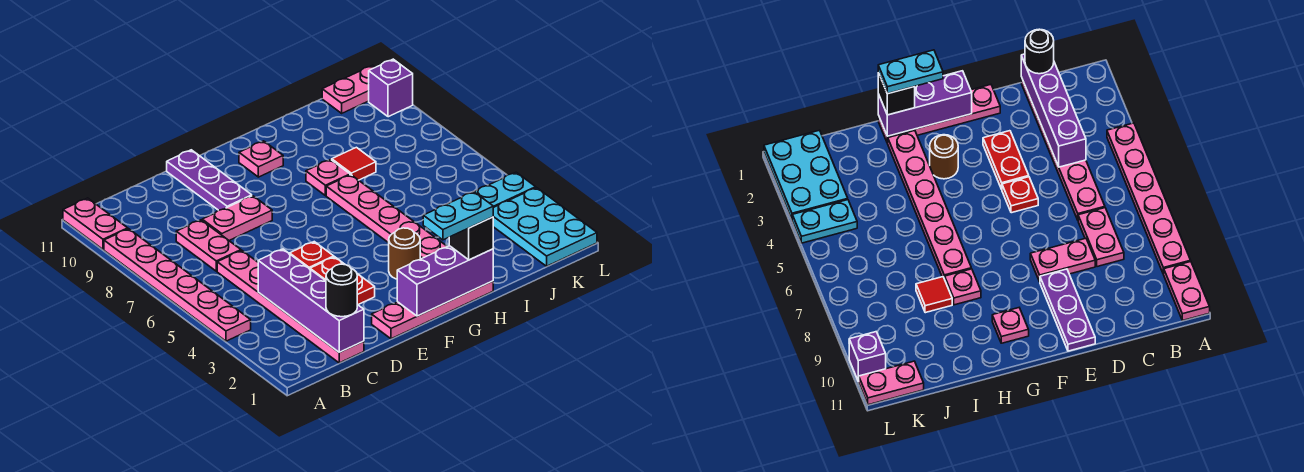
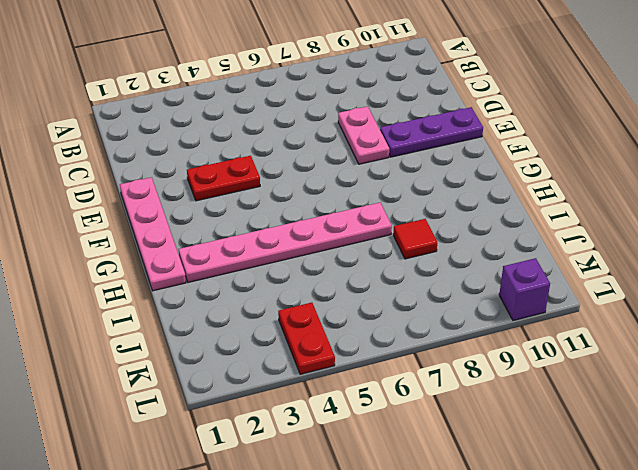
red plate K4:L4 level 1 -> cyan plate K4:L4 level 1
none -> pink plate A4:A9 level 1
none -> pink plate A10:A11 level 1
none -> pink plate C1:C6 level 1

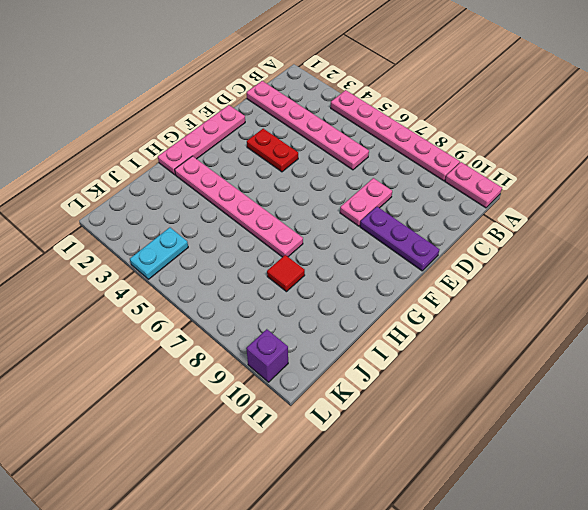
none -> pink plate C7:C8 level 1
none -> red plate E5 level 1
none -> brown round brick G3 level 1

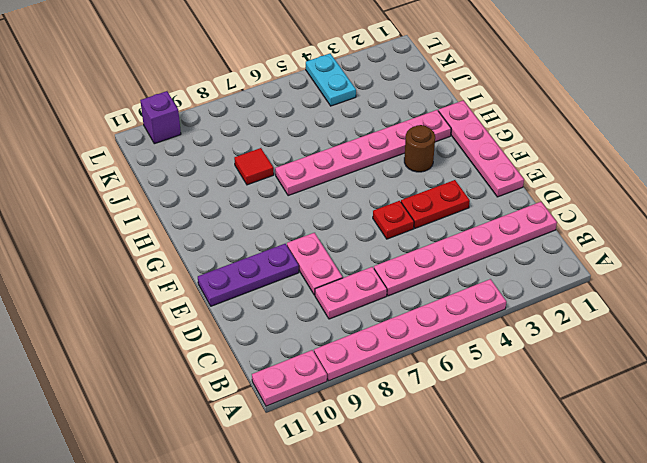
none -> pink plate G10 level 1
none -> pink plate H8 level 1
none -> cyan plate K1:L3 level 1

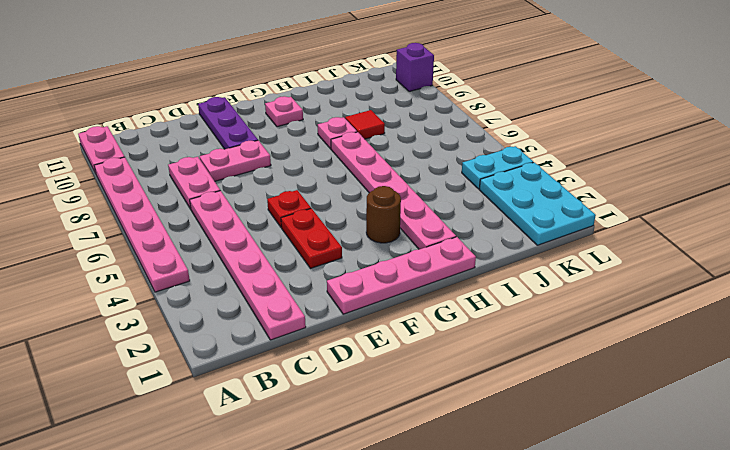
none -> pink plate K11:L11 level 1
none -> purple brick C1:C4 level 2
none -> purple brick F1:H1 level 2

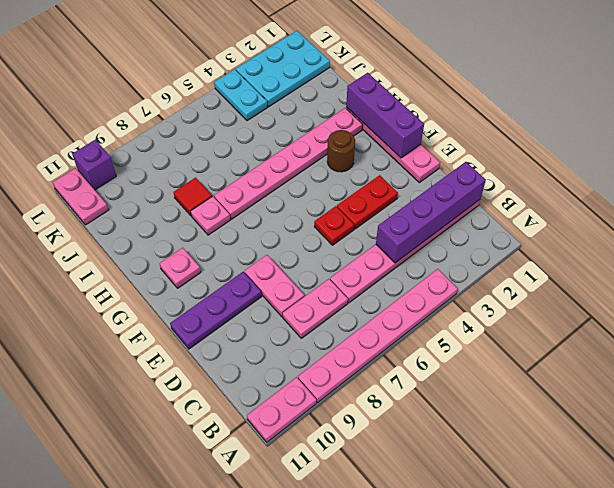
none -> black round brick C1 level 3
none -> black brick H1 level 3
none -> cyan plate G1:H1 level 4

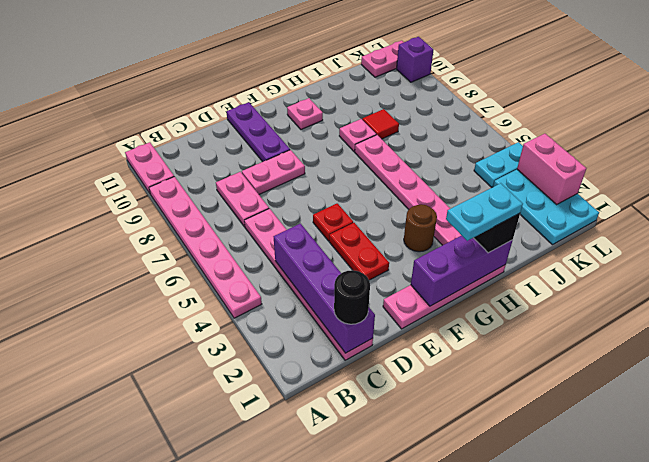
pink brick L2:L3 level 2 -> none

